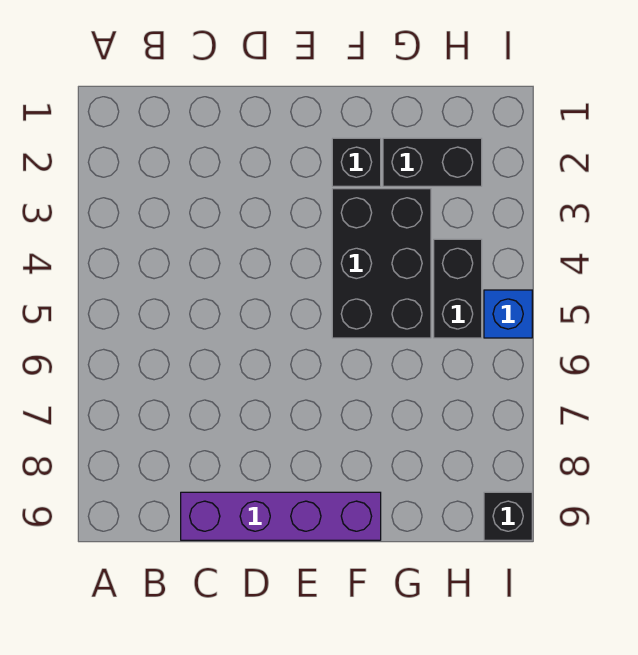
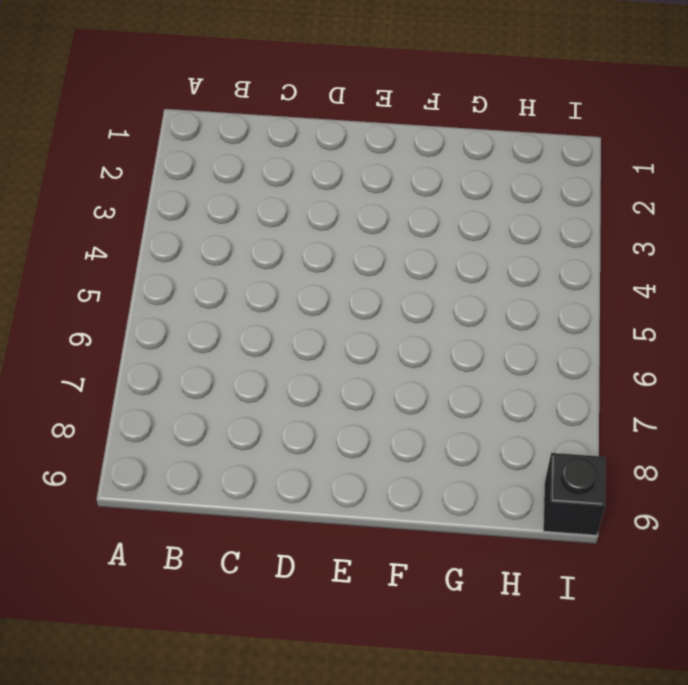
none -> purple brick C9:F9 level 1
none -> black brick F2 level 1

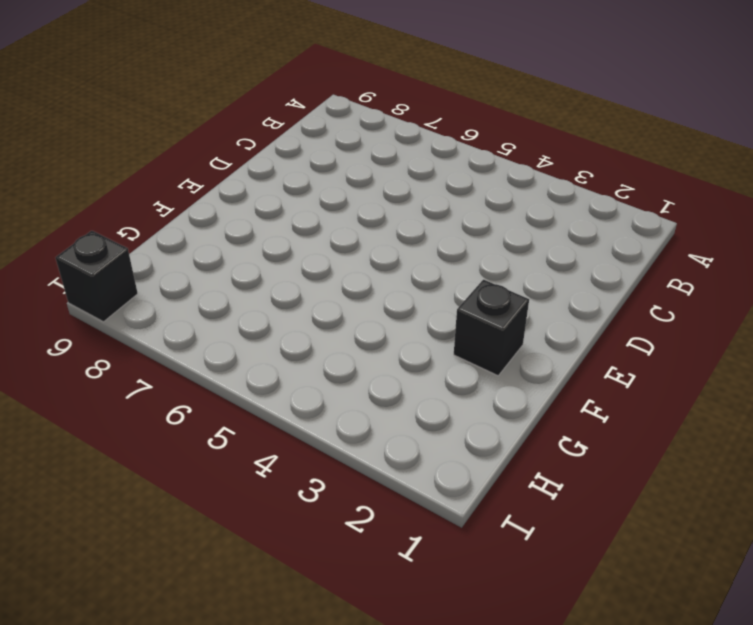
none -> purple brick C9:F9 level 1
none -> black brick F3:G5 level 1

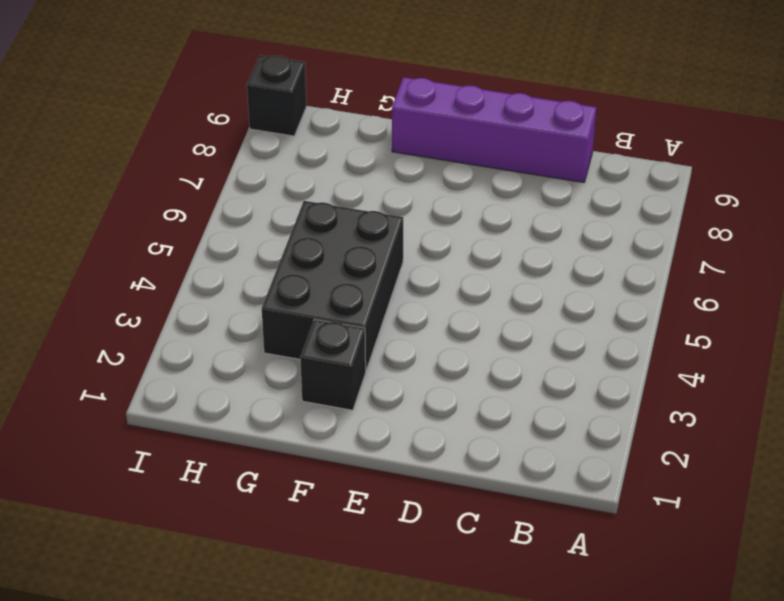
none -> black brick G2:H2 level 1
none -> black brick H4:H5 level 1

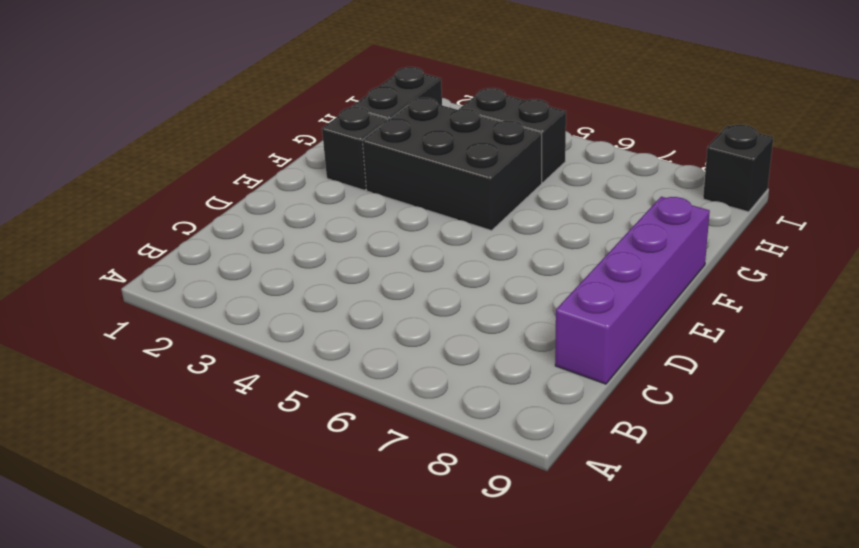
none -> blue brick I5 level 1

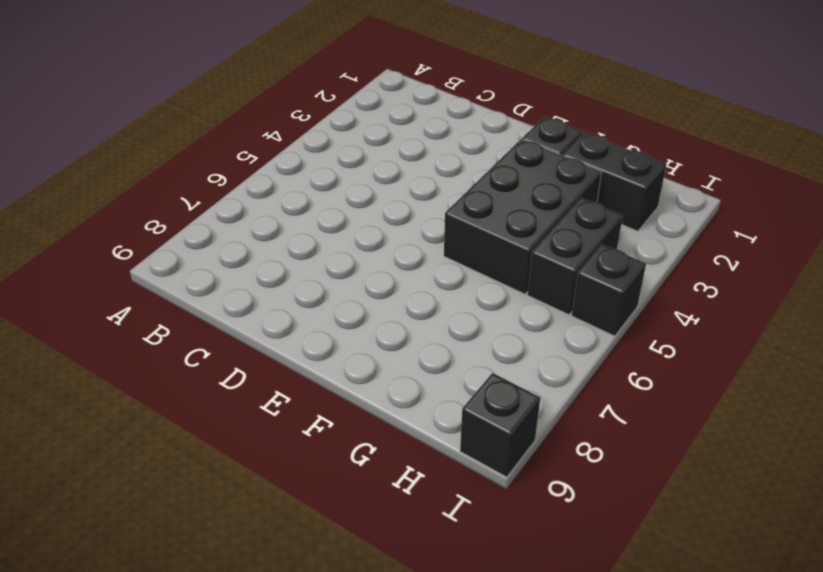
black brick I5 level 1 -> blue brick I5 level 1
none -> purple brick C9:F9 level 1

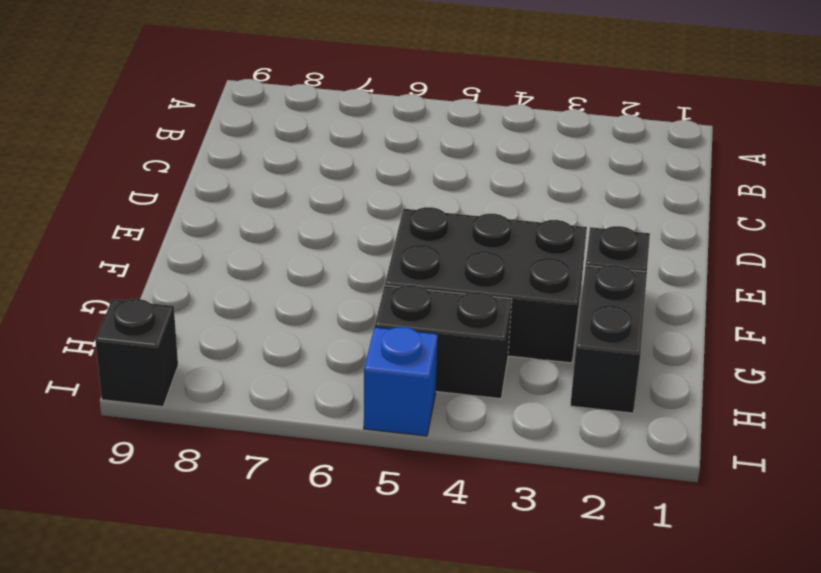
none -> purple brick C9:F9 level 1

